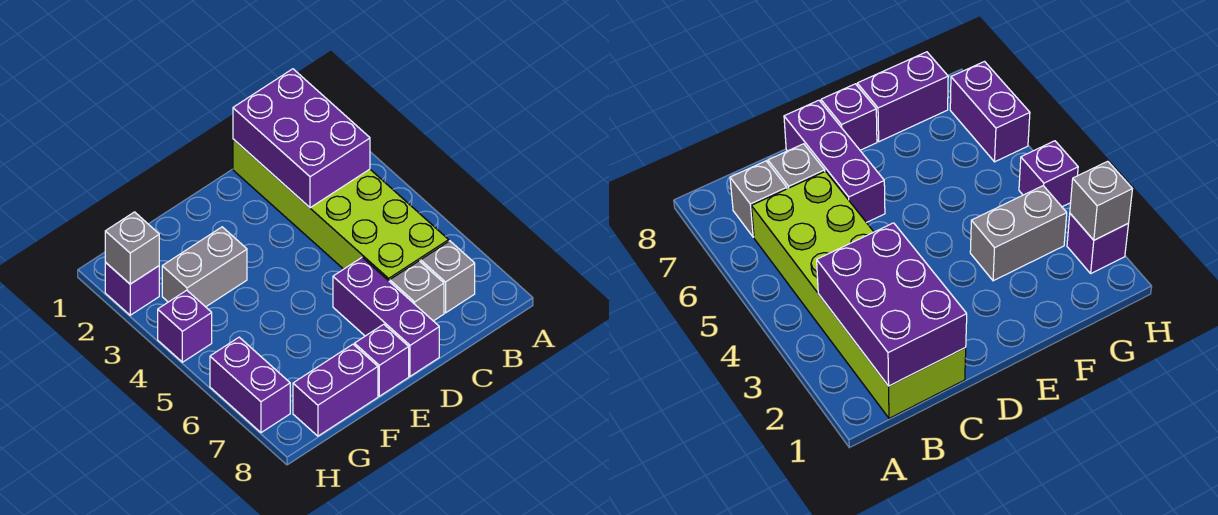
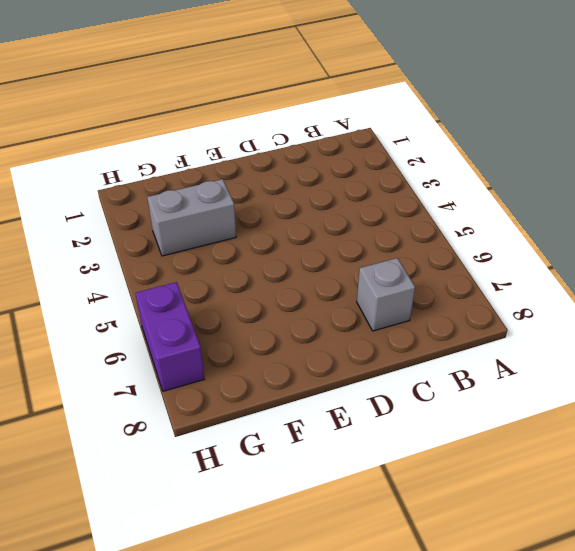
none -> lime brick B1:C6 level 1
none -> grey brick B7 level 1
none -> purple brick D6:D8 level 1

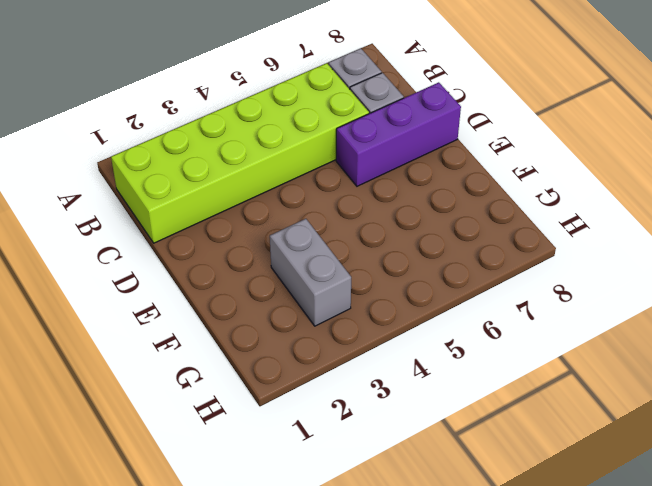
none -> purple brick E8 level 1
none -> purple brick F8:G8 level 1
none -> purple brick H2 level 1

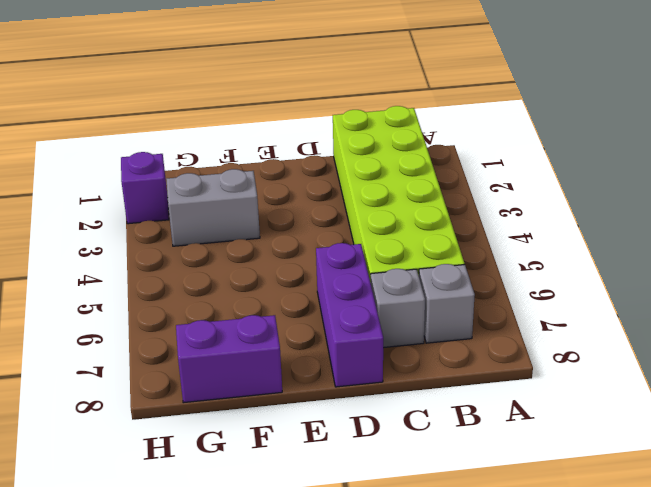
none -> purple brick E8 level 1
none -> purple brick H4 level 1
none -> purple brick H6:H7 level 1

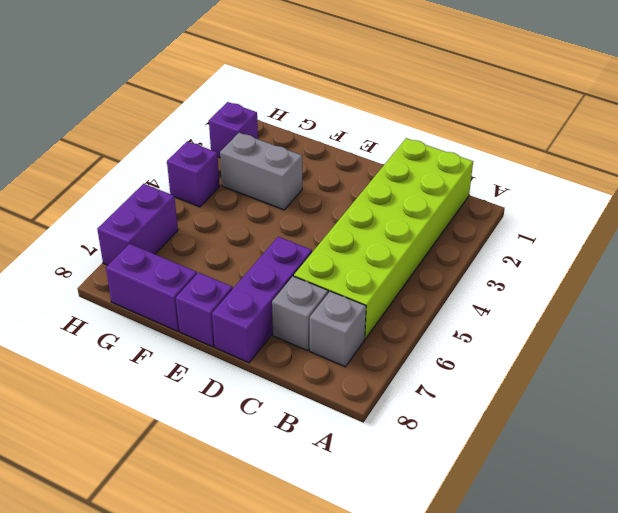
none -> purple brick B1:C3 level 2
none -> grey brick H2 level 2

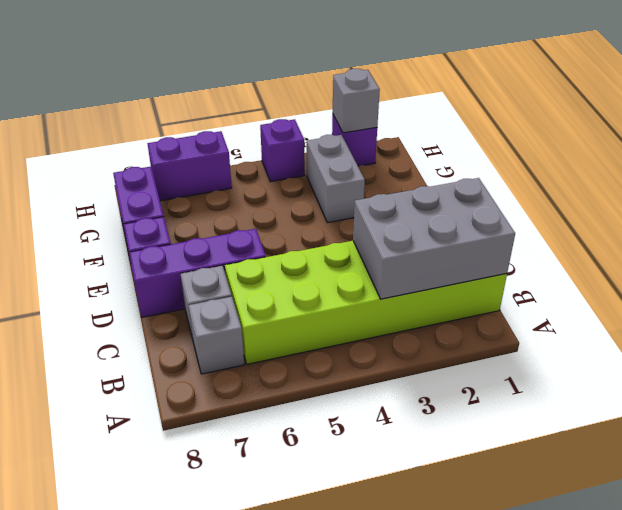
grey brick B1:C3 level 2 -> purple brick B1:C3 level 2

